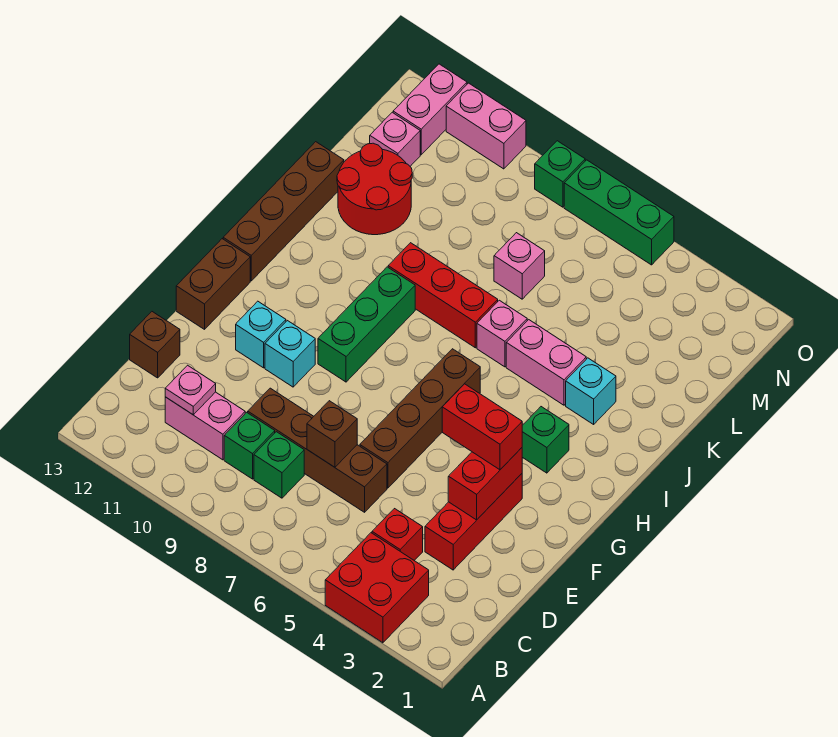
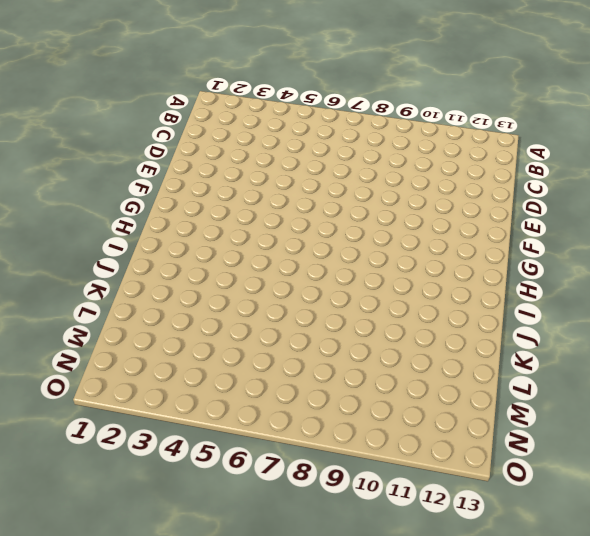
none -> red brick A3:B4 level 1
none -> red brick C4 level 1
none -> green brick C8 level 1
none -> green brick C9 level 1

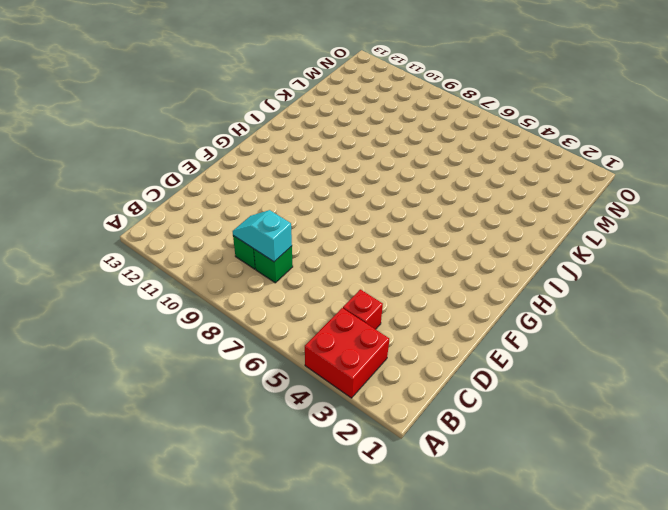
cyan slope C8:C9 level 2 top 8 -> none
none -> pink brick C10:C11 level 1
none -> red brick D3:F3 level 1
none -> brown brick D6:D9 level 1
none -> brown brick D13 level 1

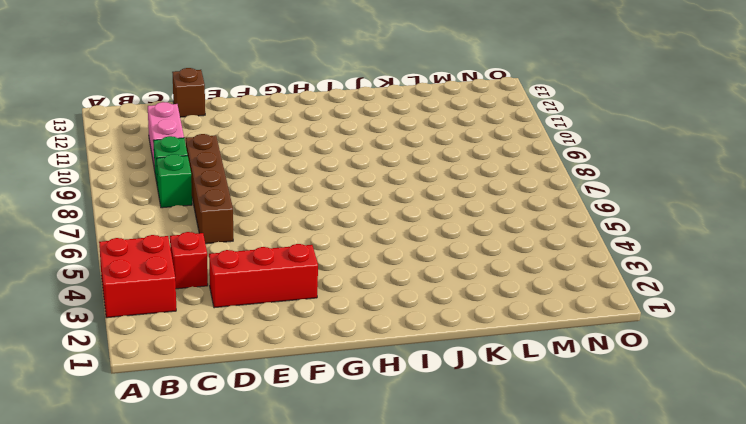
none -> brown brick E6:H6 level 1
none -> cyan brick F10 level 1
none -> cyan brick F11 level 1
none -> brown brick F13:G13 level 1

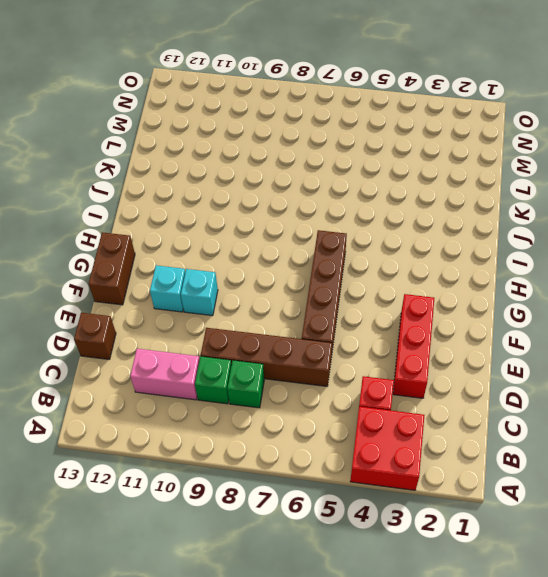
none -> green brick G9:I9 level 1
none -> green brick H3 level 1
none -> brown brick H13:K13 level 1
none -> cyan brick J3 level 1

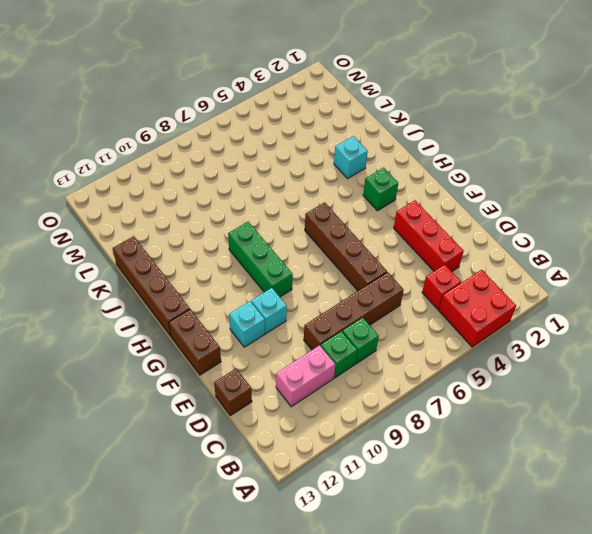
none -> pink brick J4:J5 level 1
none -> pink brick J6 level 1
none -> red brick J7:J9 level 1
none -> red round brick K11:L12 level 1

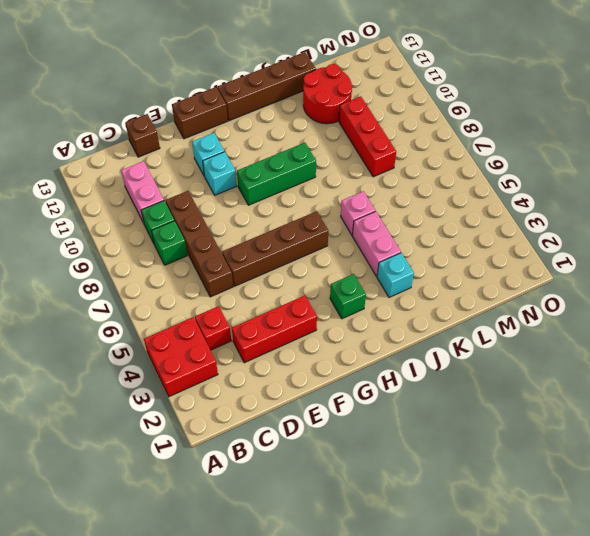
red brick L8:L10 level 1 -> red brick J7:J9 level 1
none -> pink brick L7 level 1
none -> pink brick M12 level 1
none -> pink brick N12:O12 level 1
none -> green brick O5:O7 level 1

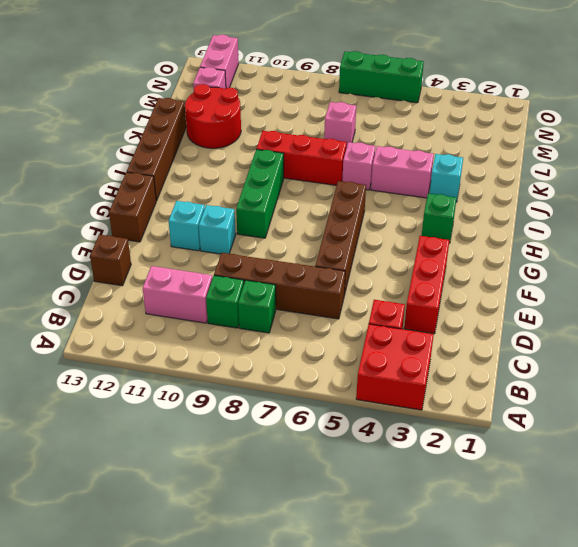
none -> green brick O8 level 1
none -> pink brick O10:O11 level 1
none -> pink plate C11 level 2
none -> brown brick D7 level 2

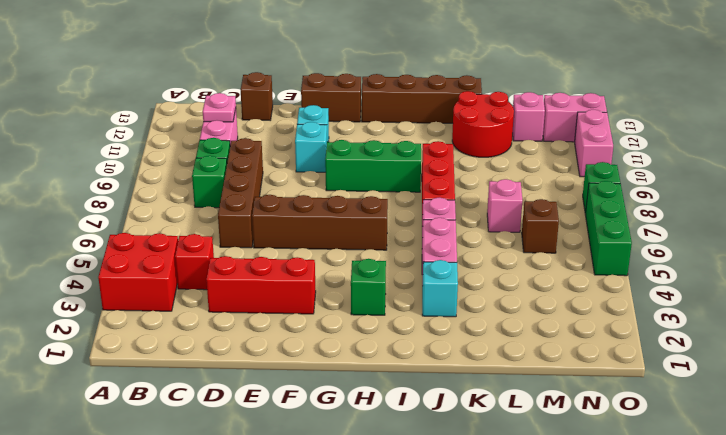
brown brick M6 level 1 -> brown brick D7 level 2
none -> red brick E3:F3 level 2
none -> red brick F3:F4 level 3

